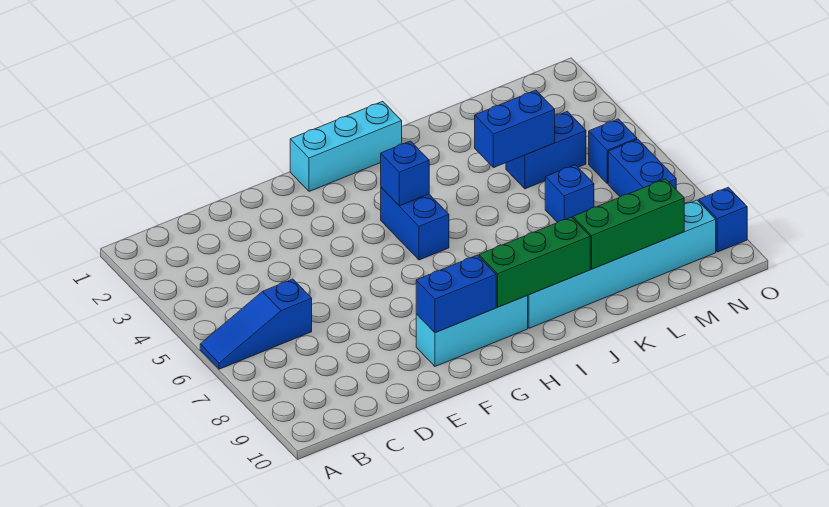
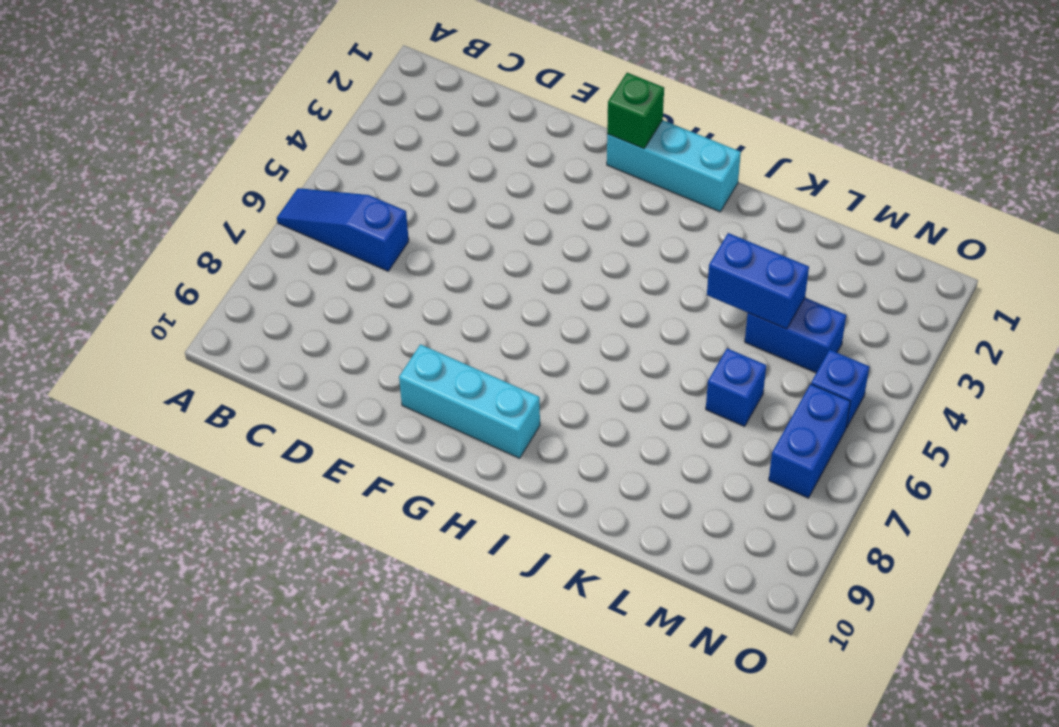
green brick G1 level 2 -> none
none -> blue brick H4:H5 level 1
none -> cyan brick I9:N9 level 1
none -> blue brick O9 level 1

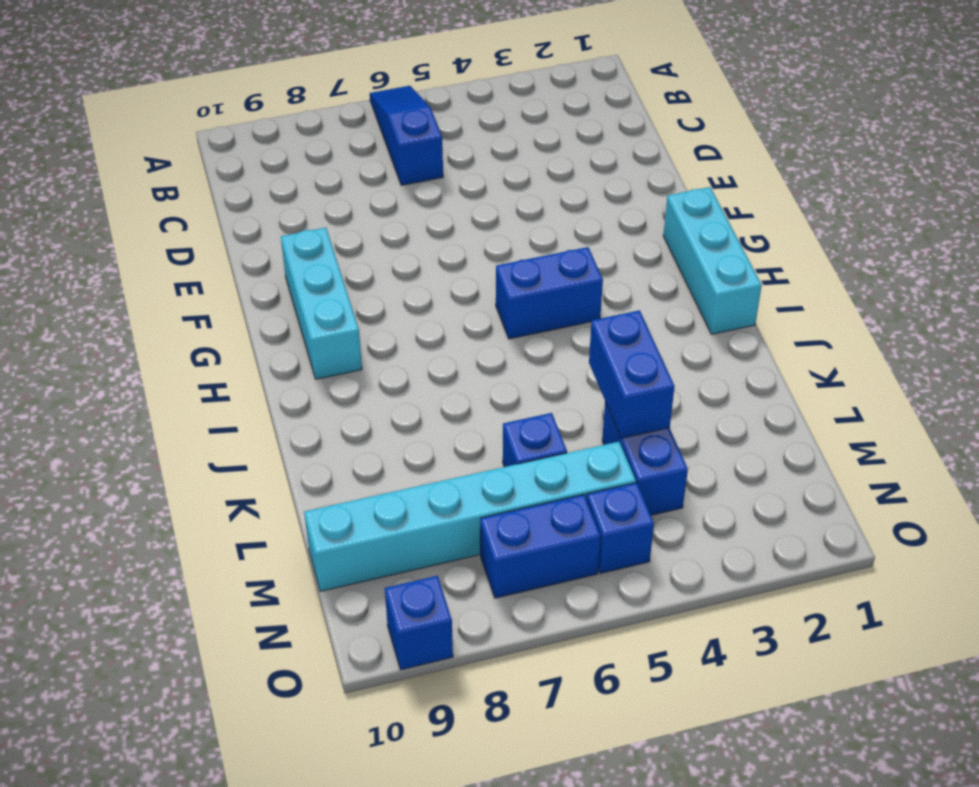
cyan brick M5:M10 level 1 -> cyan brick I9:N9 level 1
none -> blue brick F9:G9 level 2
none -> blue brick H4 level 2
none -> green brick H9:J9 level 2

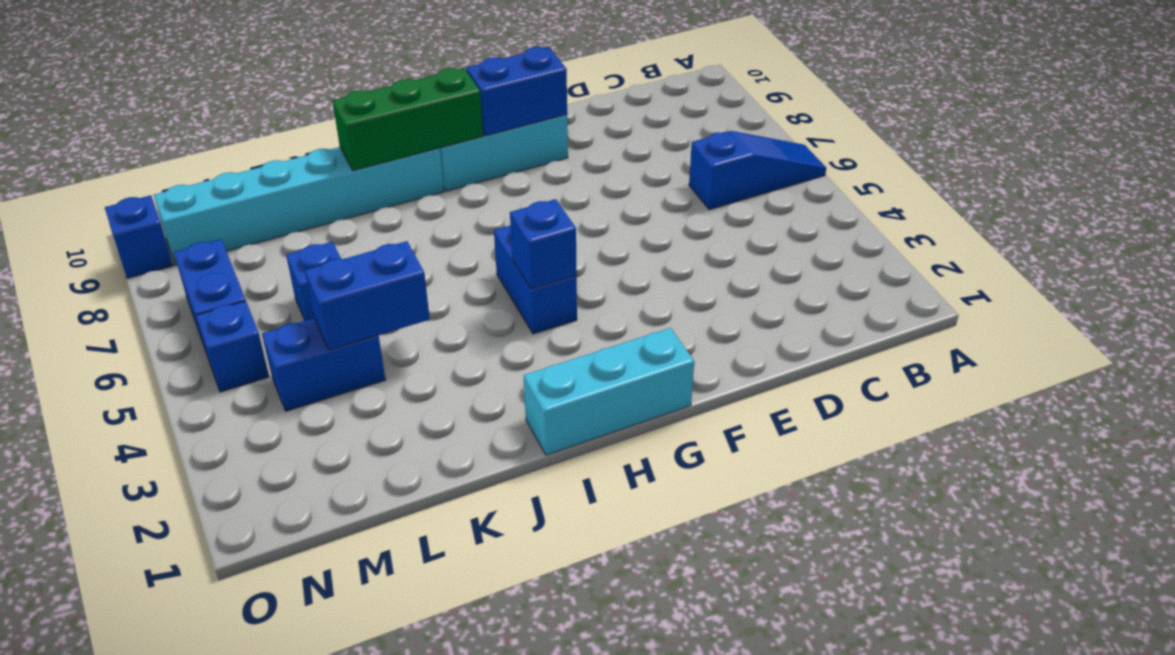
none -> green brick K9:M9 level 2

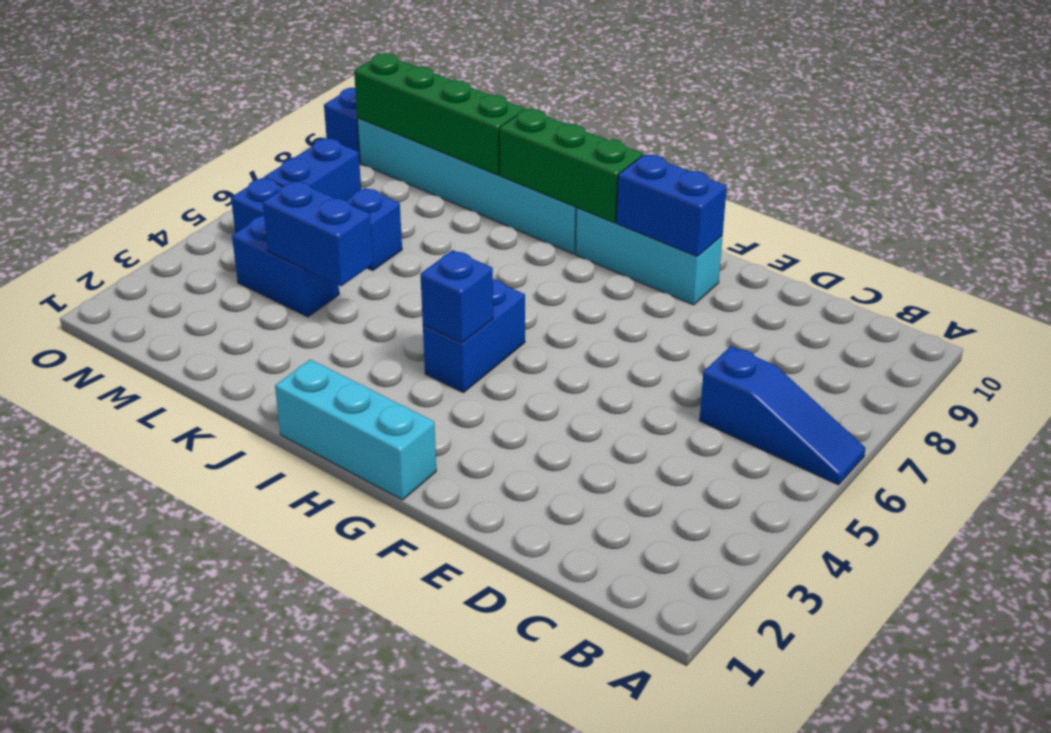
green brick K9:N9 level 2 -> green brick K9:M9 level 2

